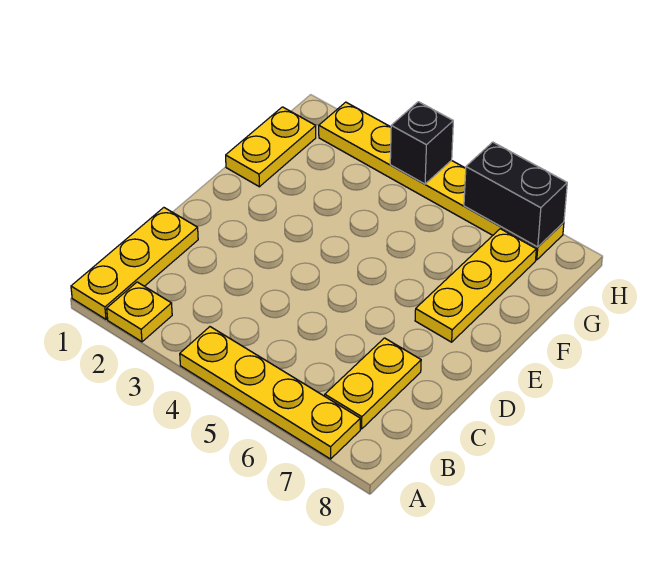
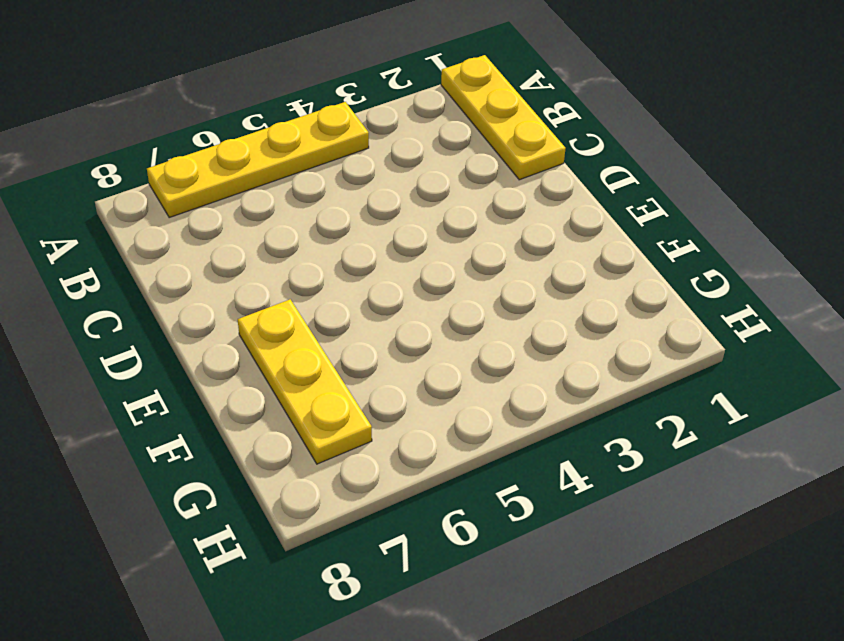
none -> yellow plate A2 level 1
none -> yellow plate B7:C7 level 1

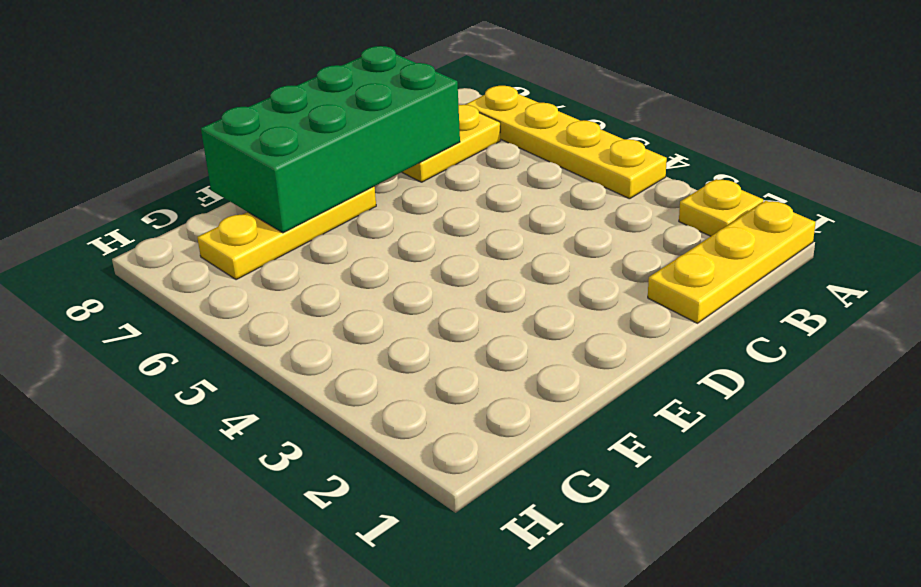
green brick C7:F8 level 2 -> none
none -> yellow plate F1:G1 level 1
none -> yellow plate H2:H7 level 1

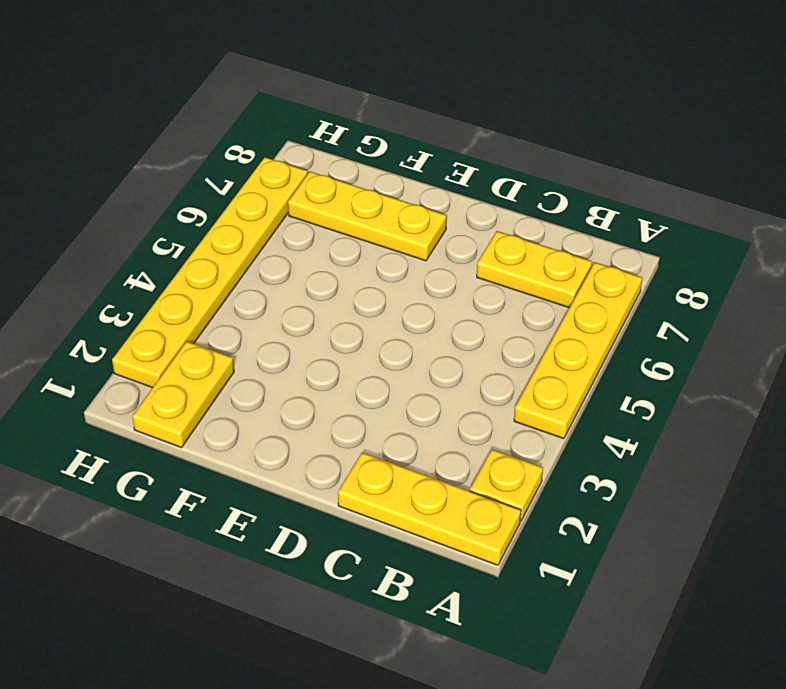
yellow plate G1:G2 level 1 -> yellow plate F1:G1 level 1
none -> black brick H4 level 2
none -> black brick H6:H7 level 2

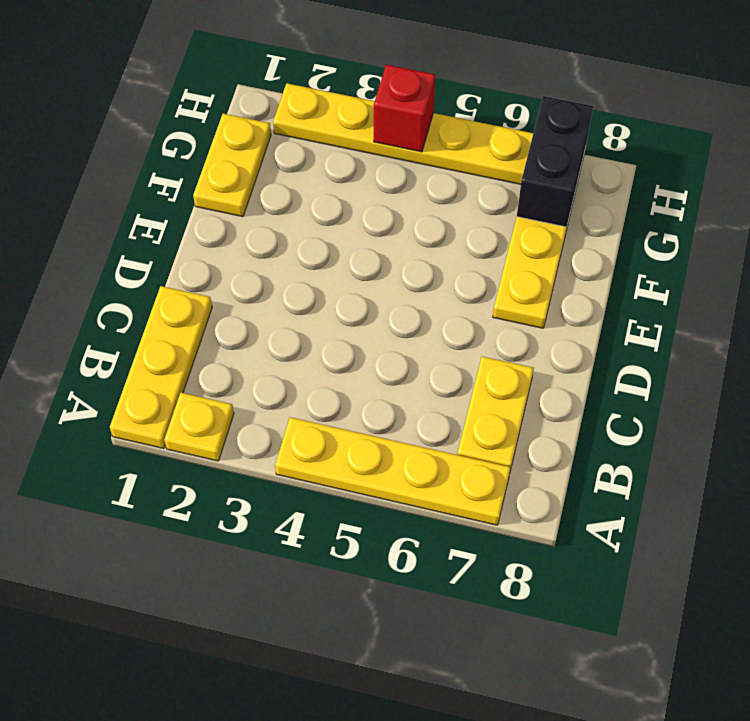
black brick G7:H7 level 2 -> black brick H6:H7 level 2
red brick H4 level 2 -> black brick H4 level 2

